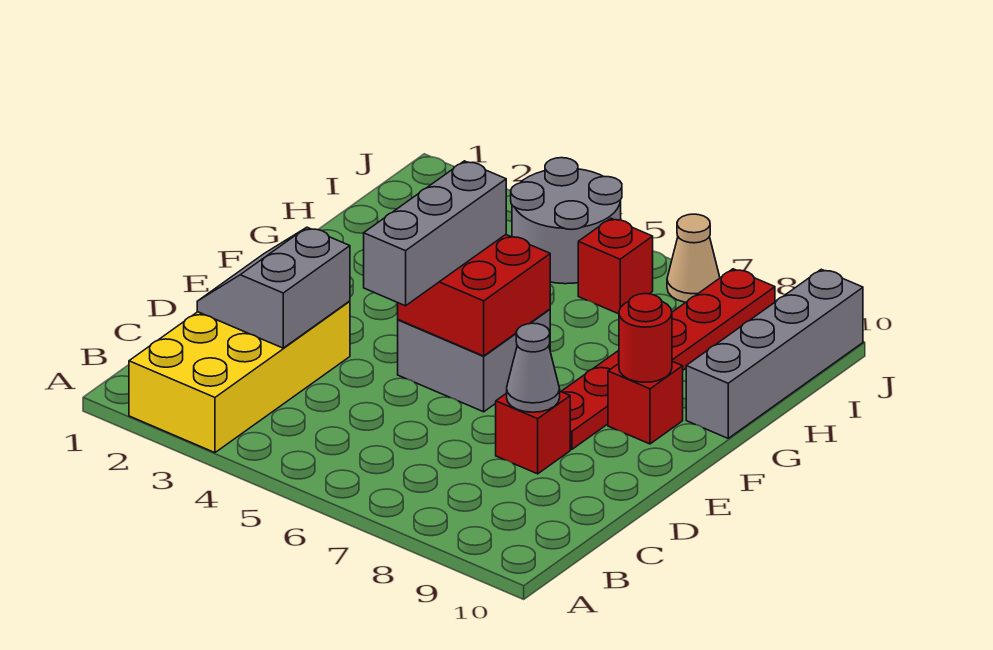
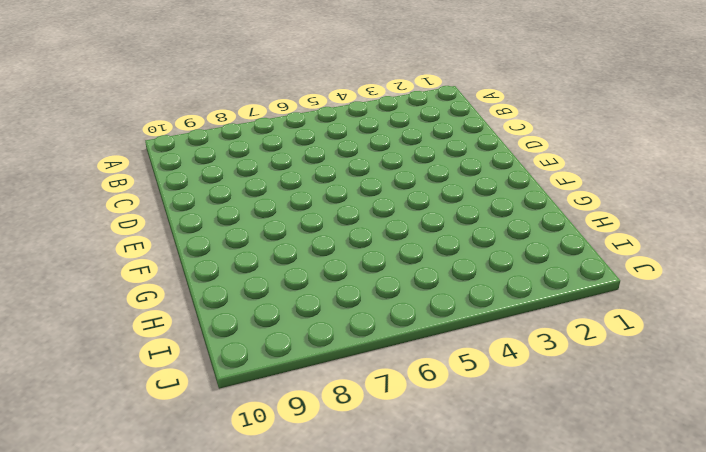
none -> yellow brick A2:D3 level 1
none -> red brick D8 level 1
none -> grey brick E5:F6 level 1

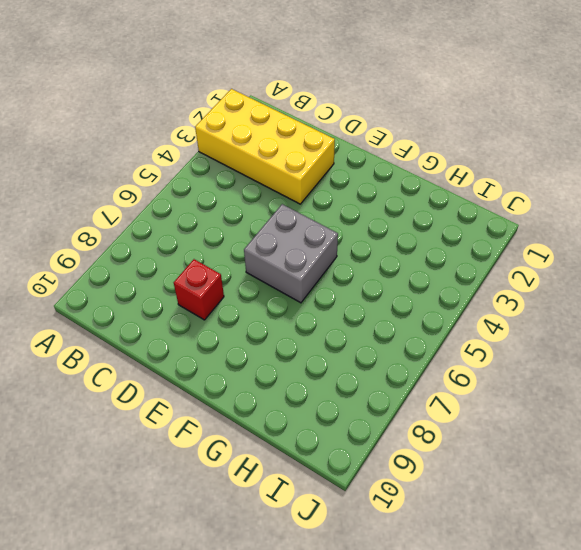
none -> red plate E8:J8 level 1
none -> red brick F9 level 1
none -> grey brick G10:J10 level 1

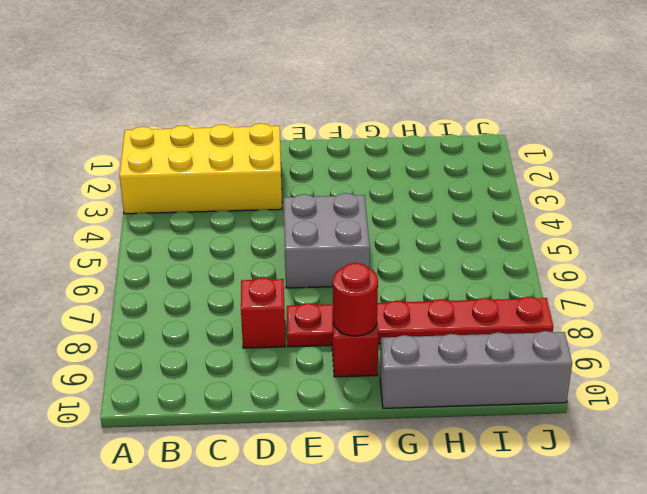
none -> grey round brick I4:J5 level 1
none -> red brick I6 level 1
none -> tan cone J7 level 1

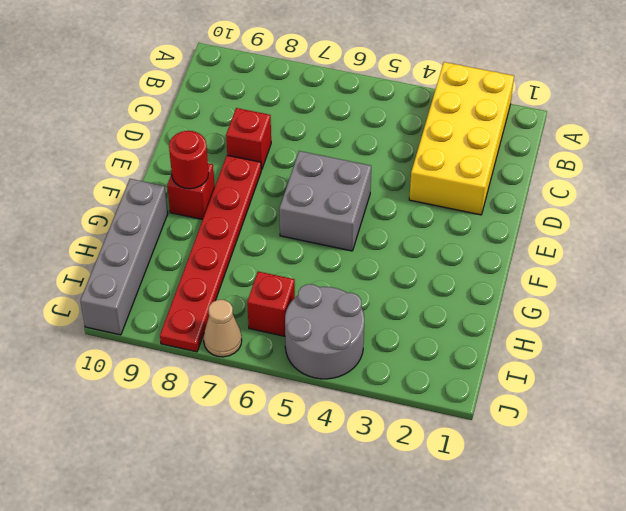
none -> grey slope C2:D3 level 2 top 3
none -> grey cone D8 level 2
none -> red brick E5:F6 level 2

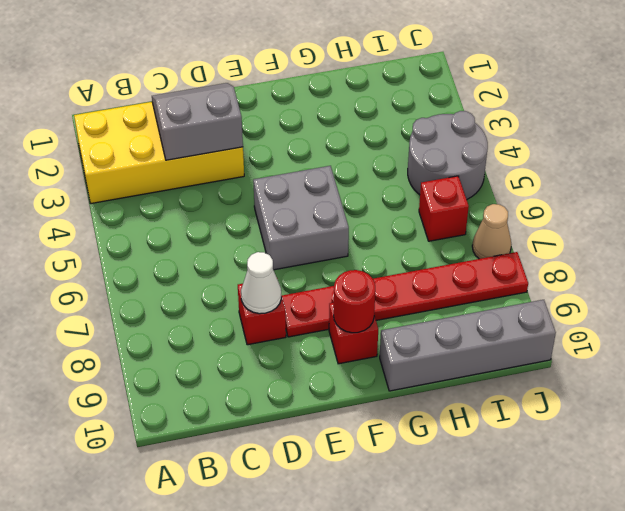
white cone D8 level 2 -> grey cone D8 level 2
none -> red brick E5:F6 level 2
none -> grey brick D5:F5 level 3

